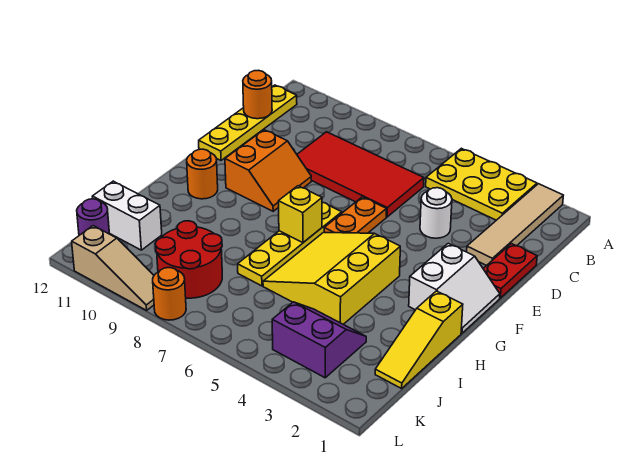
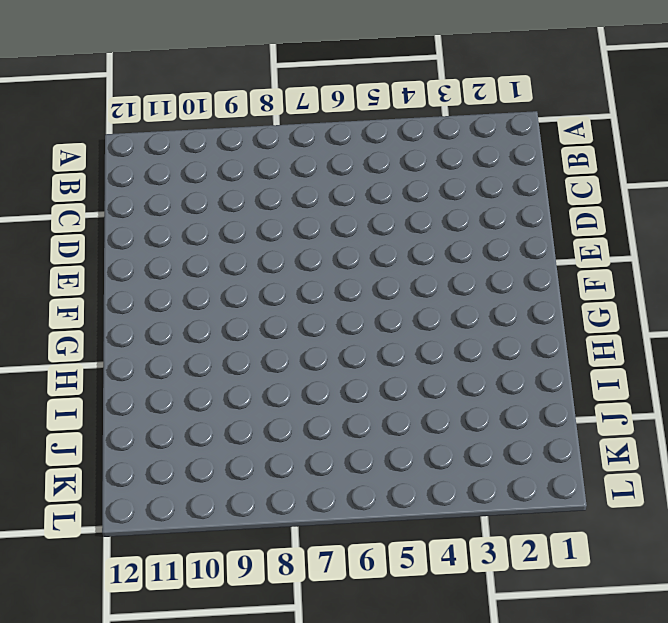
none -> tan tile A2:D2 level 1
none -> yellow plate A3:B5 level 1
none -> yellow plate B12:E12 level 1

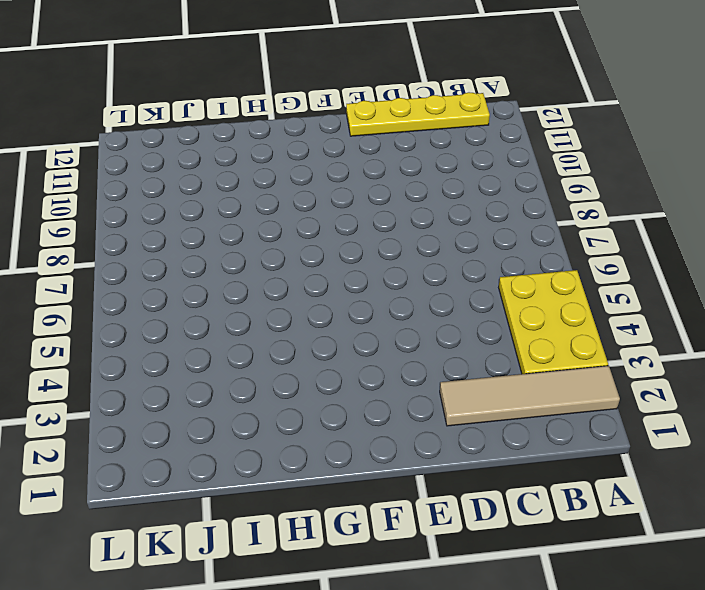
none -> red tile C6:D9 level 1
none -> red plate D1:E1 level 1
none -> white round brick D4 level 1

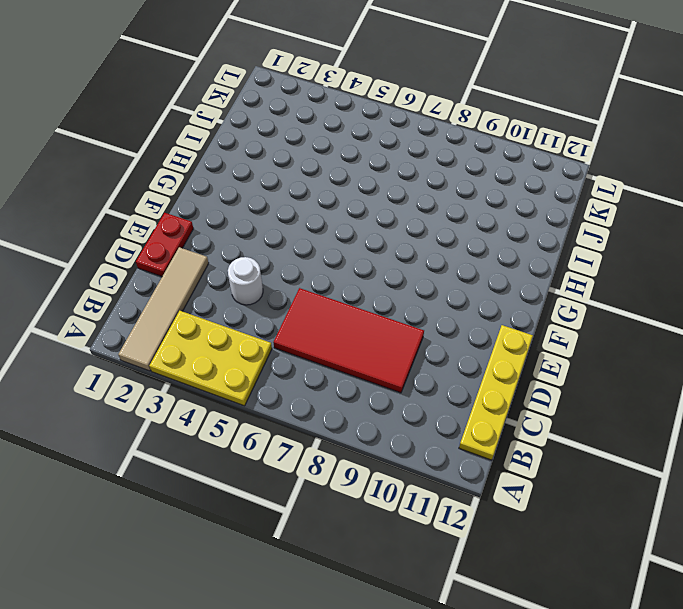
none -> orange plate E6:F6 level 1
none -> orange slope E9:F10 level 1 top 10
none -> white slope F1:G2 level 1 top 2

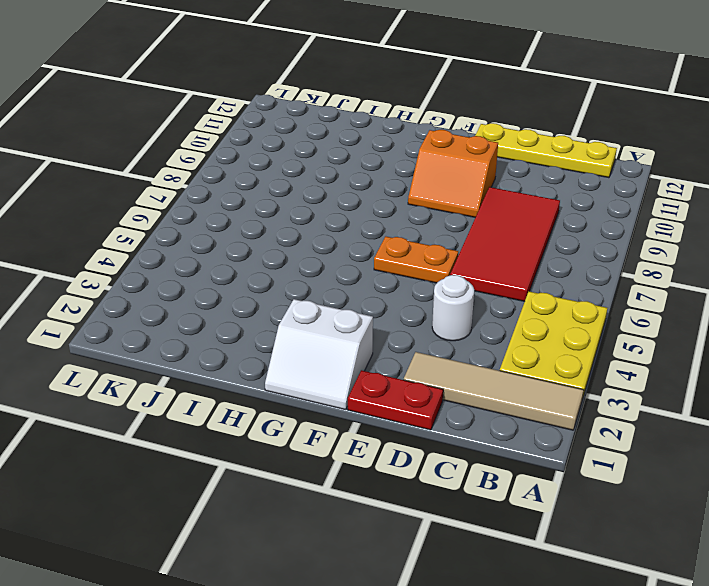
none -> yellow plate F7:I7 level 1
none -> yellow slope G4:I6 level 1 top 4
none -> orange round brick G11 level 1

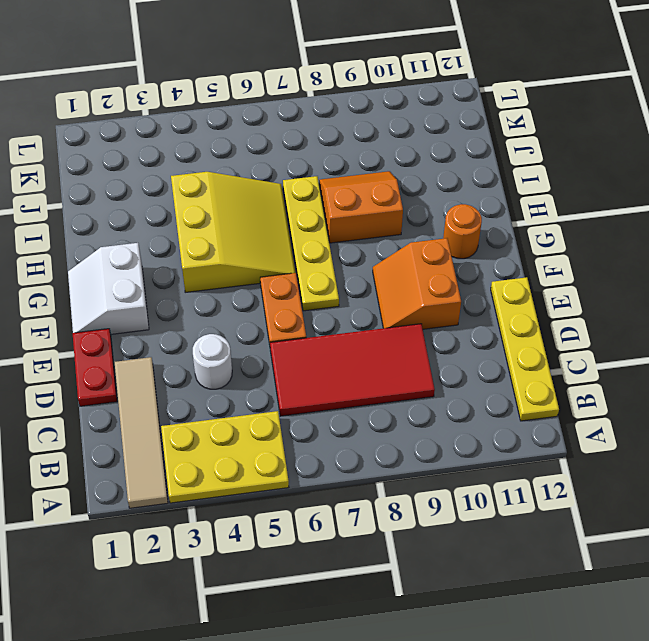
orange slope H8:I9 level 1 top H -> none
none -> yellow slope H1:J1 level 1 top H
none -> purple slope J3:K4 level 1 top K
none -> red round brick J8:K9 level 1

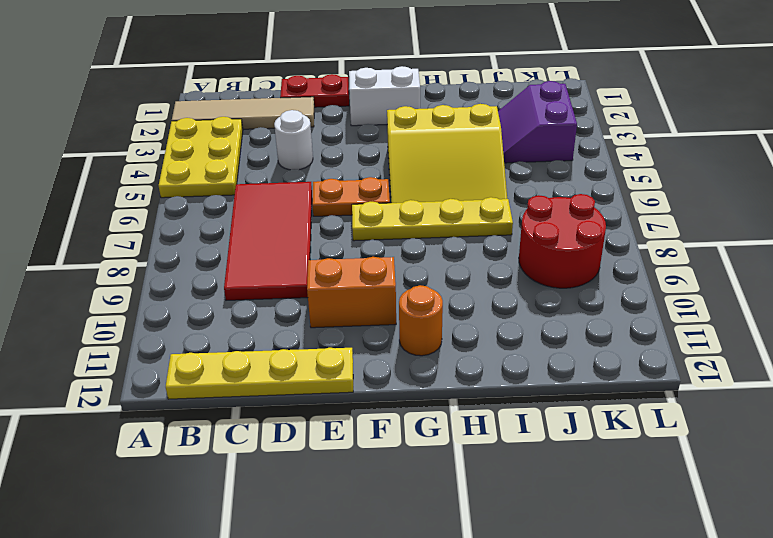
none -> yellow slope H1:J1 level 1 top H
none -> white brick J11:J12 level 1
none -> purple round brick K12 level 1

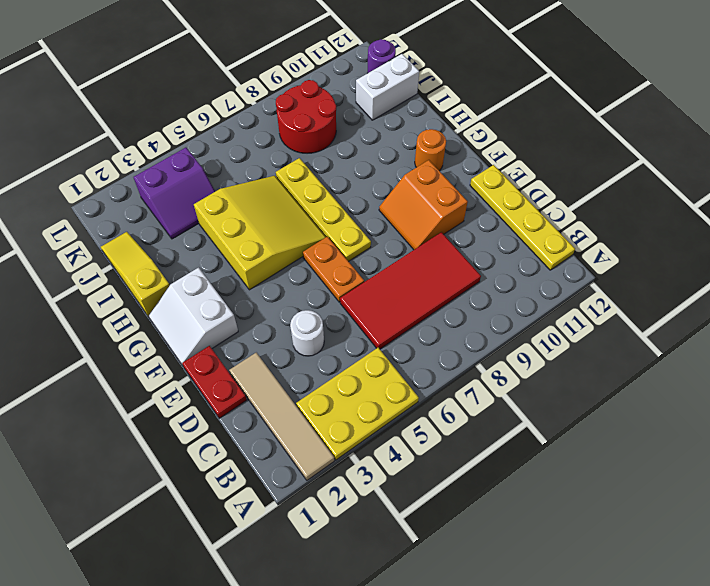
none -> orange round brick L8 level 1
none -> tan slope L9:L11 level 1 top 11
none -> orange round brick C12 level 2

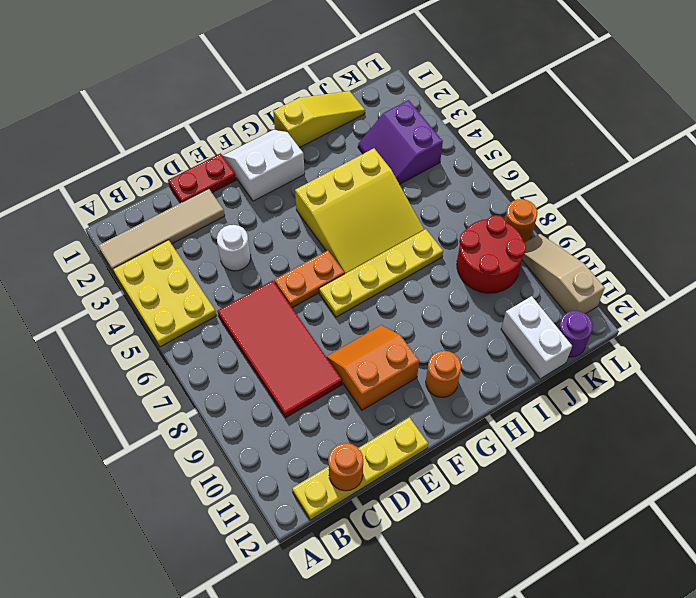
none -> yellow brick G7 level 2

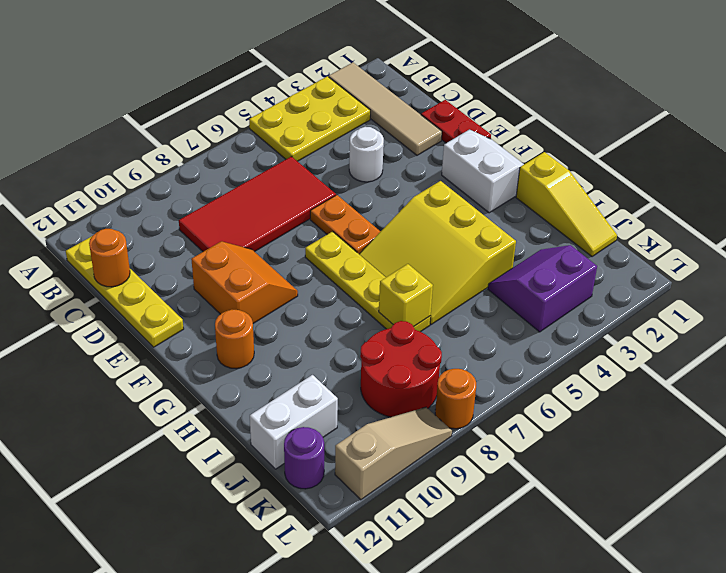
yellow brick I7 level 2 -> yellow brick G7 level 2

